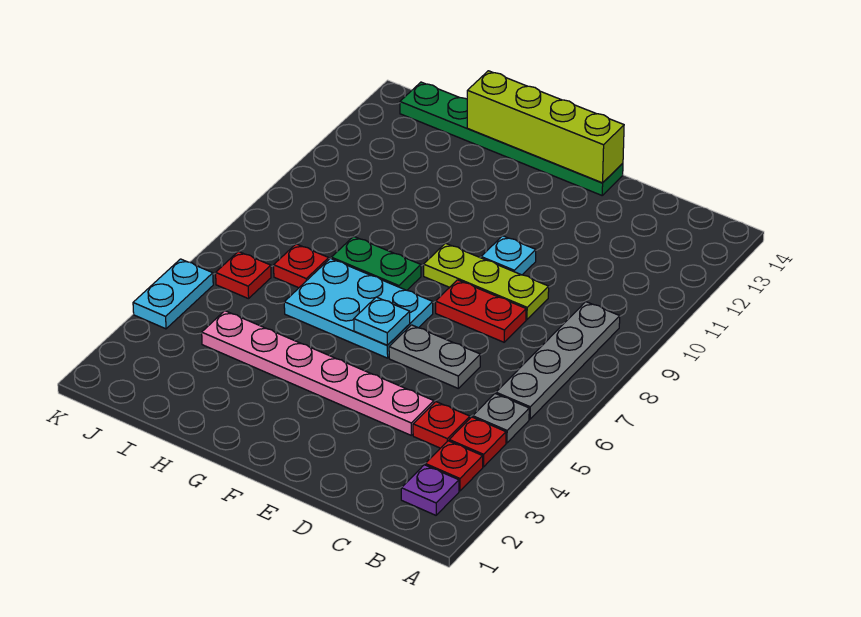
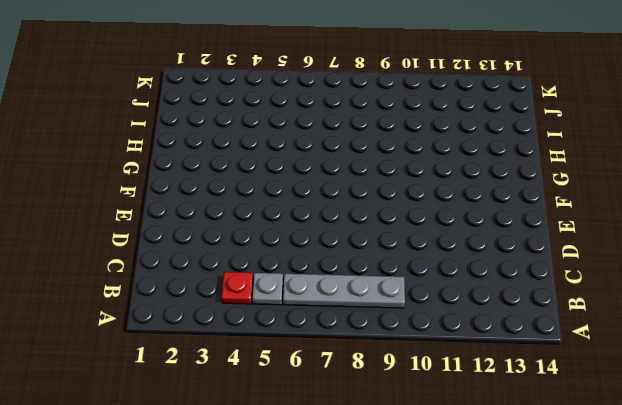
none -> purple plate B2 level 1
none -> red plate B3 level 1
none -> red plate C4 level 1

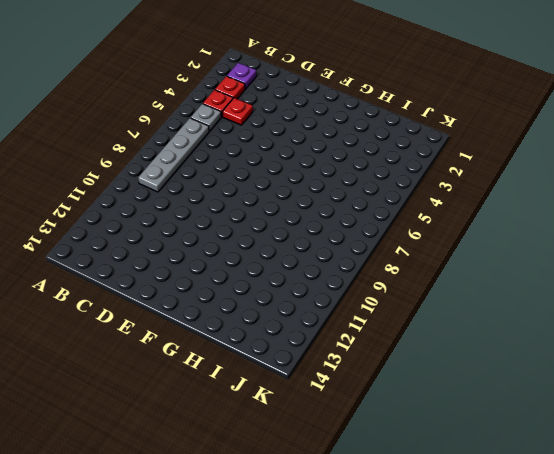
none -> pink plate D4:I4 level 1
none -> grey plate D6:E6 level 1
none -> red plate D8:E8 level 1

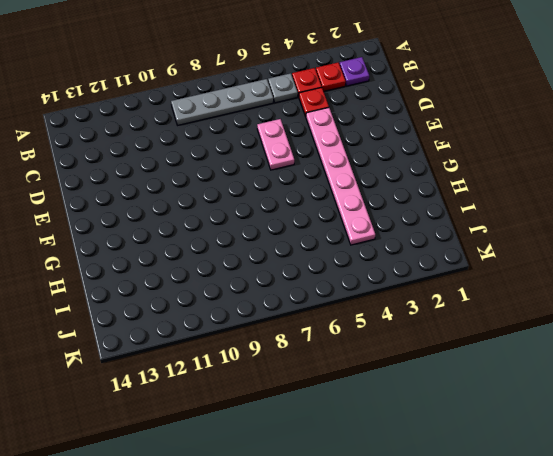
pink plate D6:E6 level 1 -> grey plate D6:E6 level 1
none -> red plate D8:E8 level 1
none -> lime plate D9:F9 level 1
none -> cyan plate E10 level 1

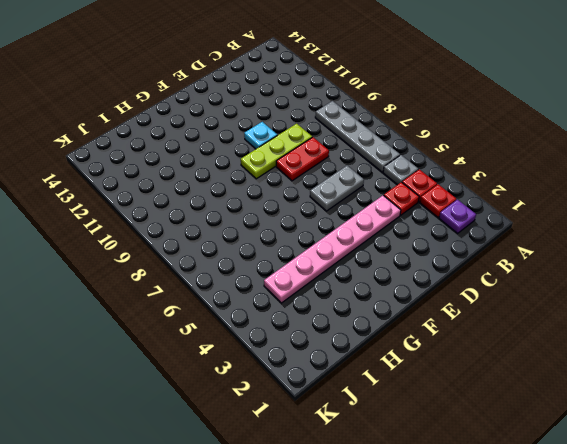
none -> green plate E14:J14 level 1
none -> cyan plate F6:H7 level 1
none -> green plate G8:H8 level 1

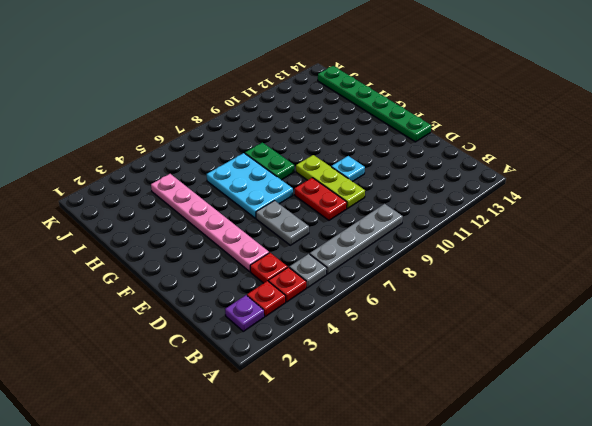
none -> red plate I7 level 1
none -> red plate J6 level 1
none -> cyan plate K4:K5 level 1

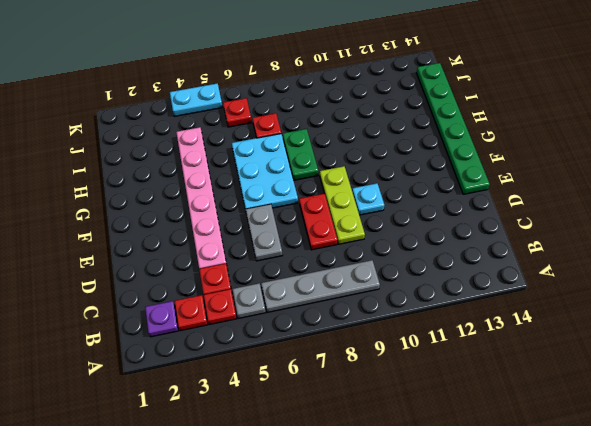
none -> lime brick E14:H14 level 2
none -> cyan plate F6 level 2

